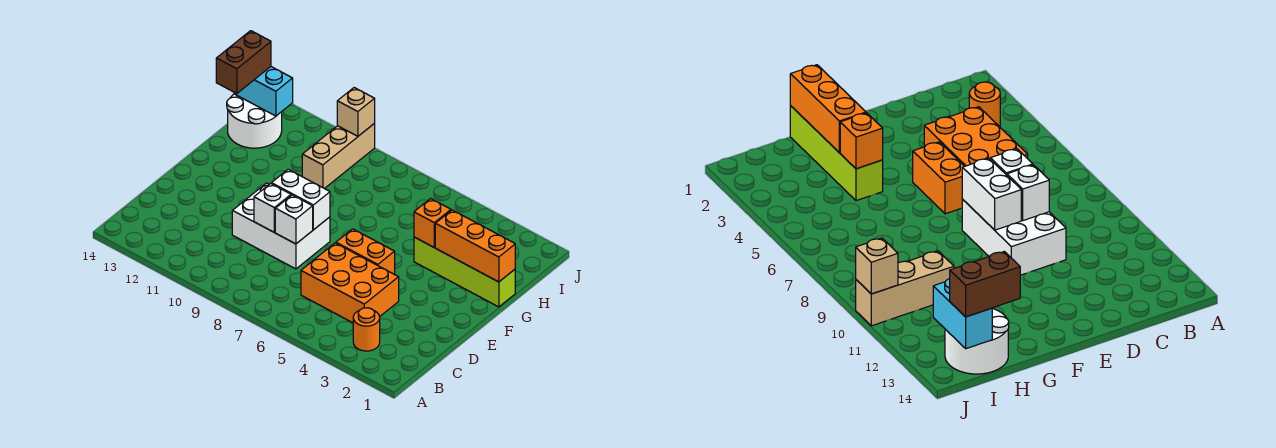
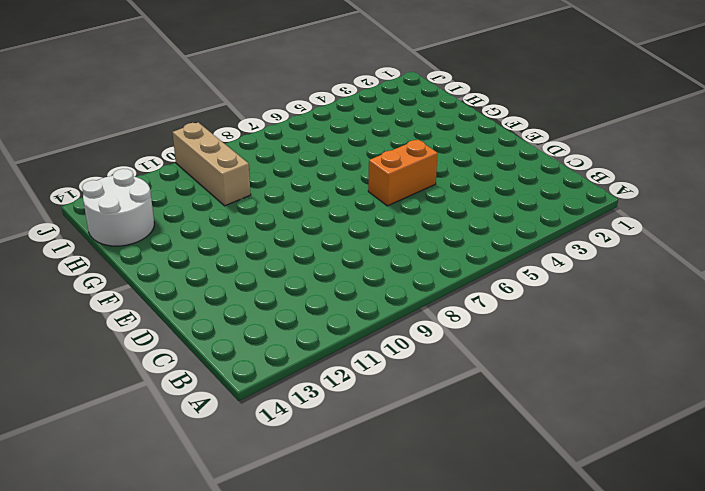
none -> orange round brick B3 level 1
none -> orange brick C4:D6 level 1
none -> white brick D8:E10 level 1

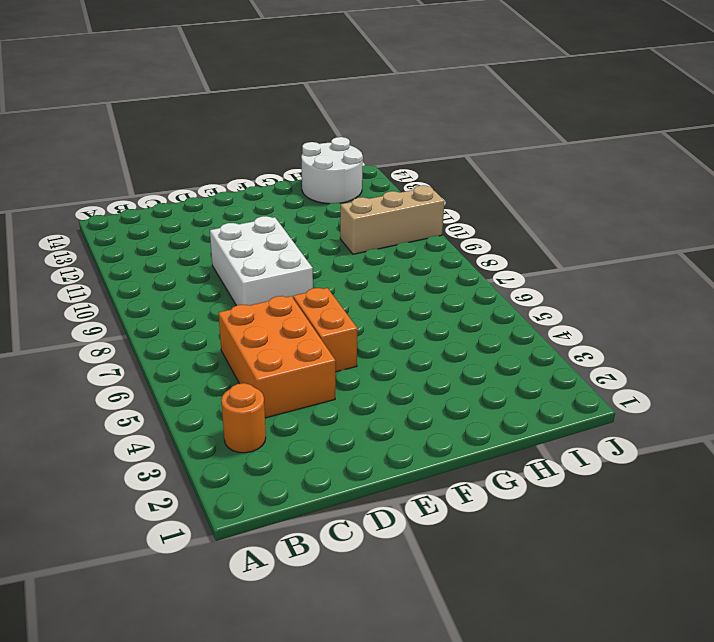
none -> lime brick G1:G4 level 1
none -> white brick D8 level 2
none -> white brick D9 level 2

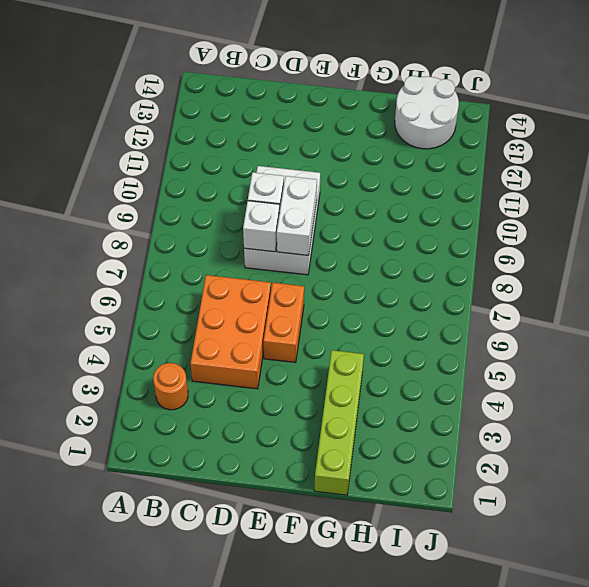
none -> tan brick H10:J10 level 1
none -> orange brick G1:G3 level 2
none -> orange brick G4 level 2

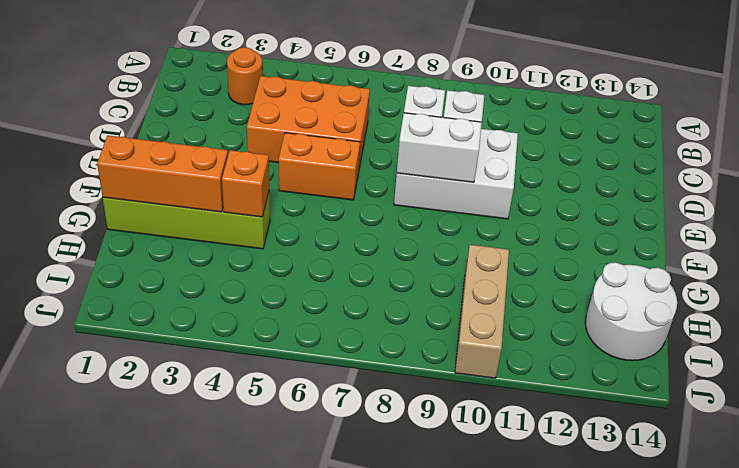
none -> cyan brick I13:I14 level 2
none -> tan brick J10 level 2
none -> brown brick H14:I14 level 3

